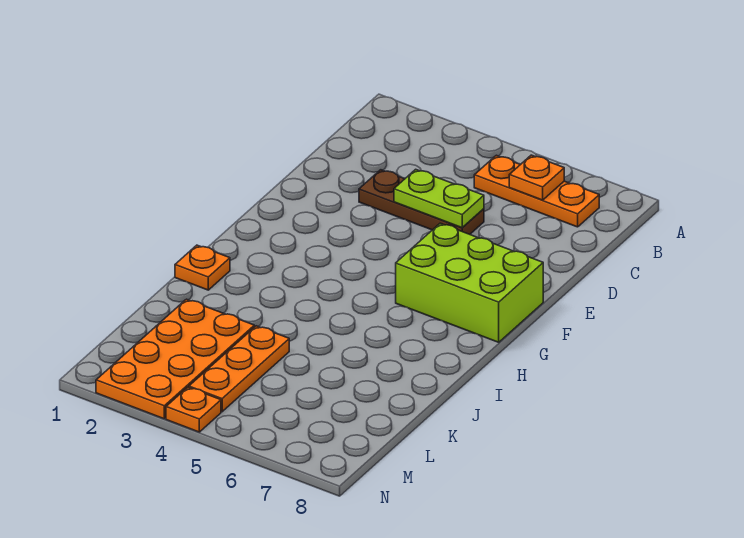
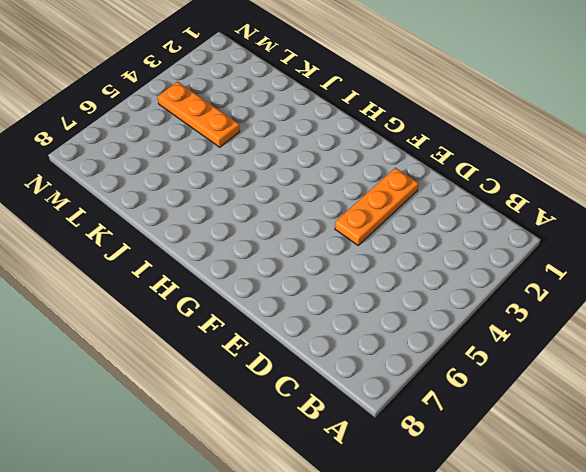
orange plate E2:E4 level 1 -> orange plate B5:B7 level 1
none -> brown plate D3:D5 level 1
none -> lime brick F6:G8 level 1

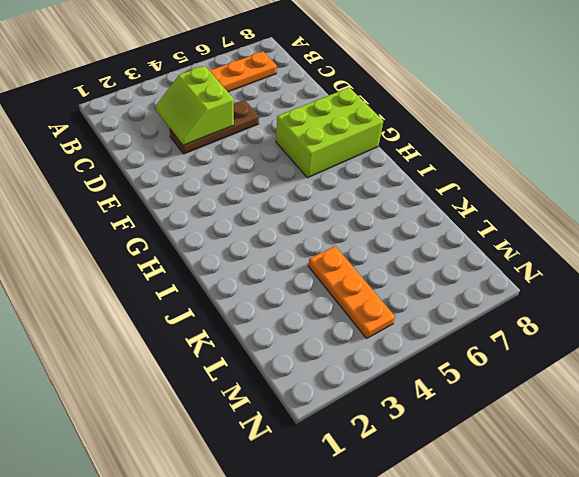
lime slope C3:D4 level 2 top 4 -> lime plate D4:D5 level 2
none -> orange plate I1 level 1
none -> orange plate K2:N3 level 1

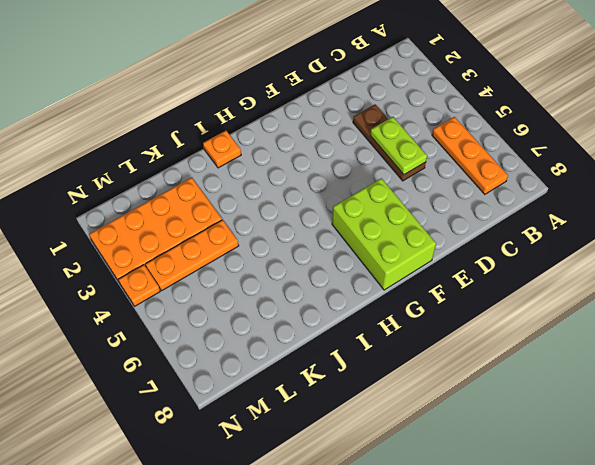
none -> orange plate B6 level 2

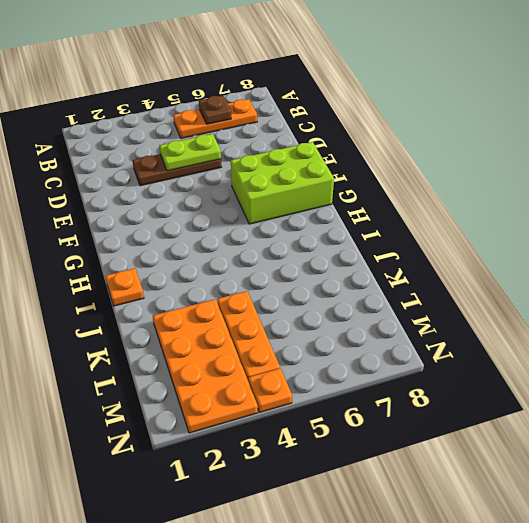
brown plate B6 level 2 -> orange plate B6 level 2

